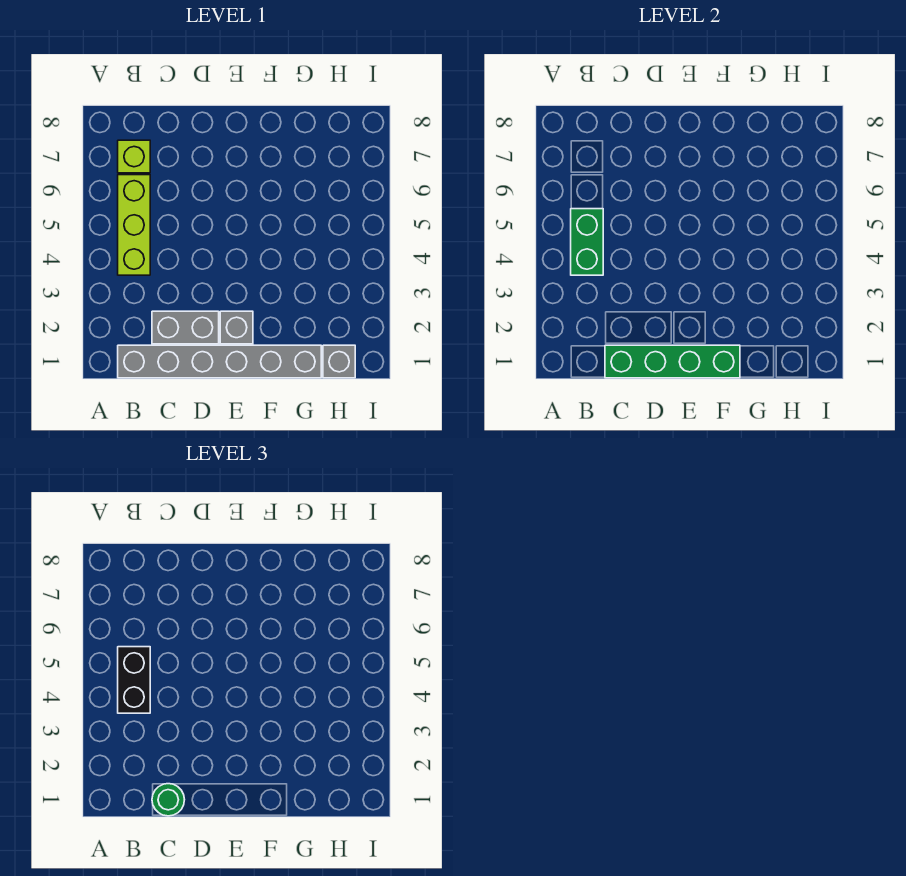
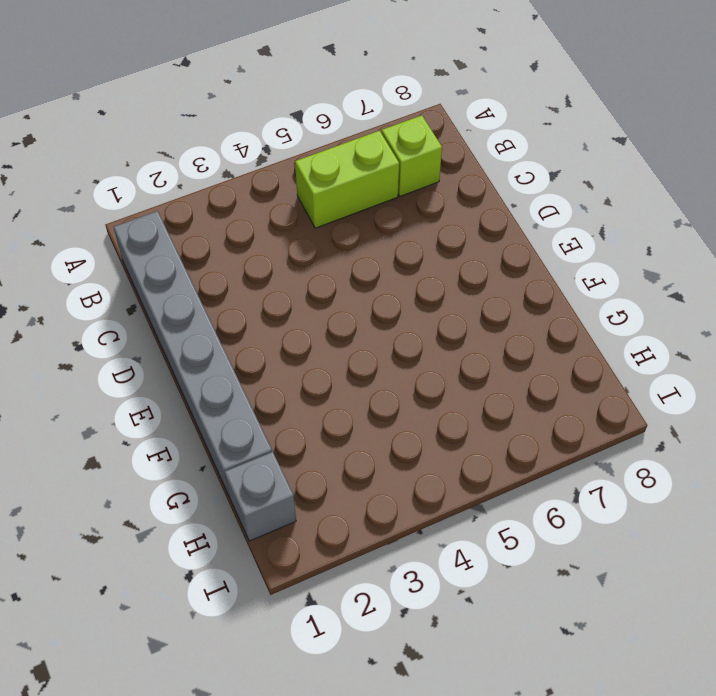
lime brick B5:B6 level 1 -> lime brick B4:B6 level 1
none -> grey brick C2:D2 level 1
none -> grey brick E2 level 1

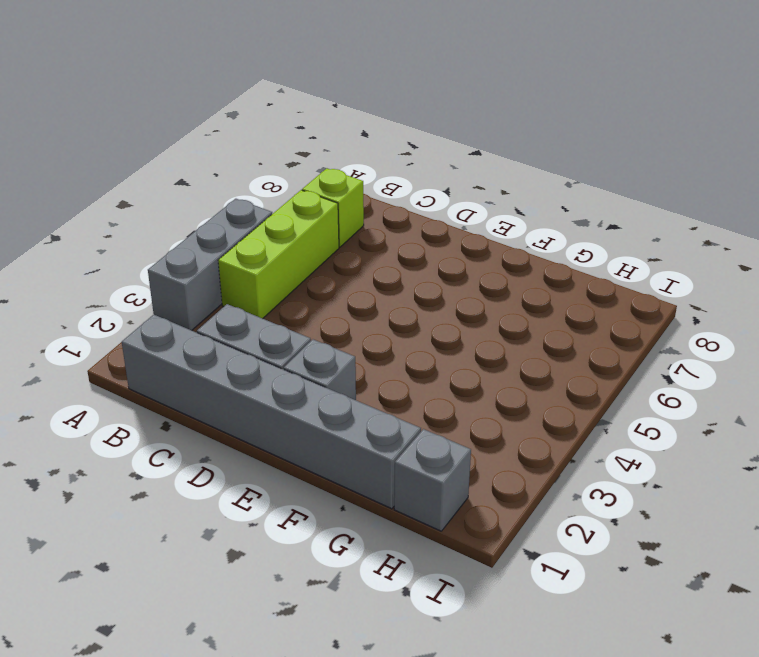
grey brick A3:A5 level 1 -> none
none -> green brick B4:B5 level 2
none -> green brick C1:F1 level 2

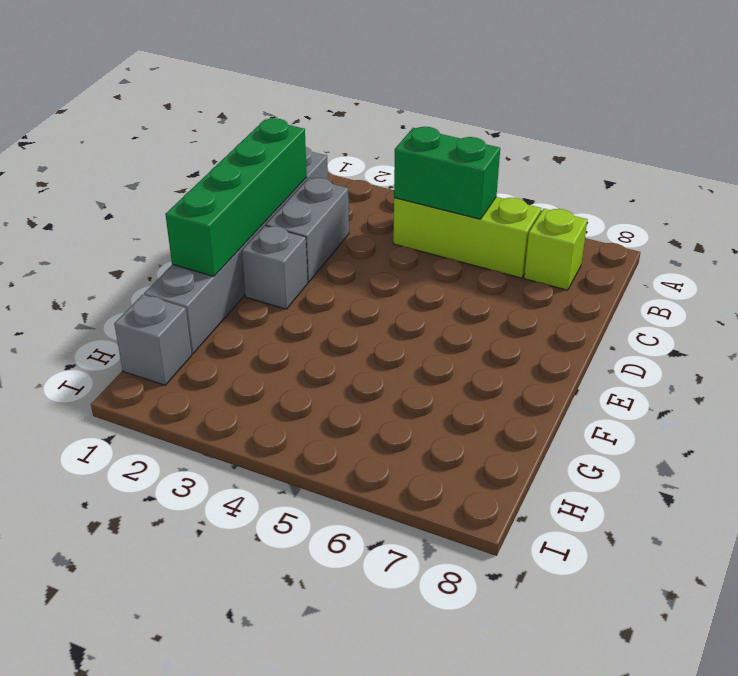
none -> black brick B4:B5 level 3
none -> green round brick C1 level 3

